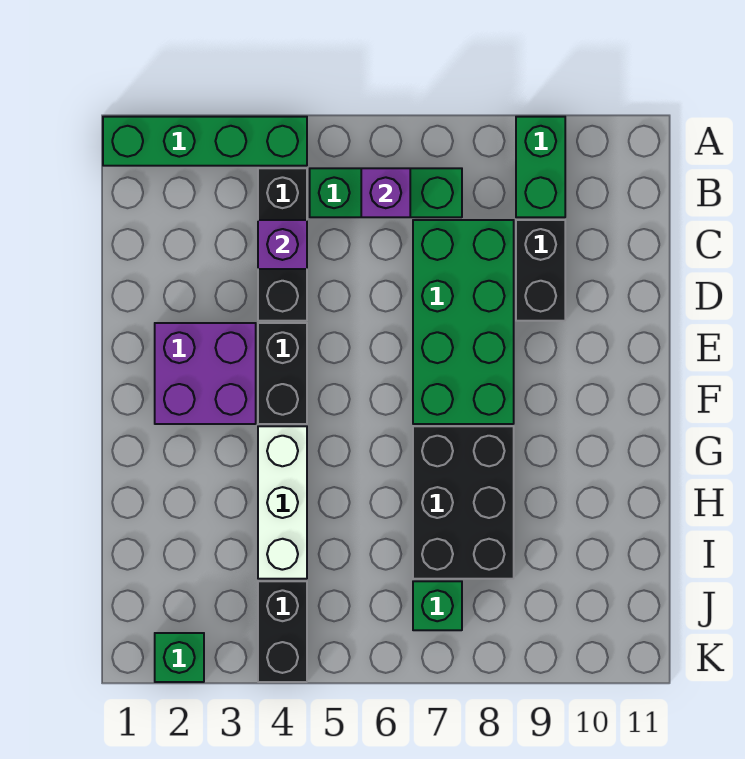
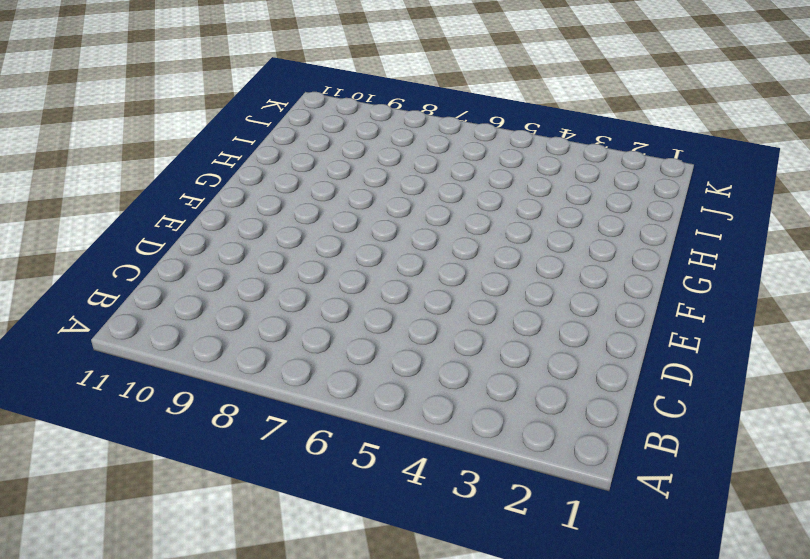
none -> green brick A1:A4 level 1
none -> green brick A9:B9 level 1
none -> black brick B4:D4 level 1

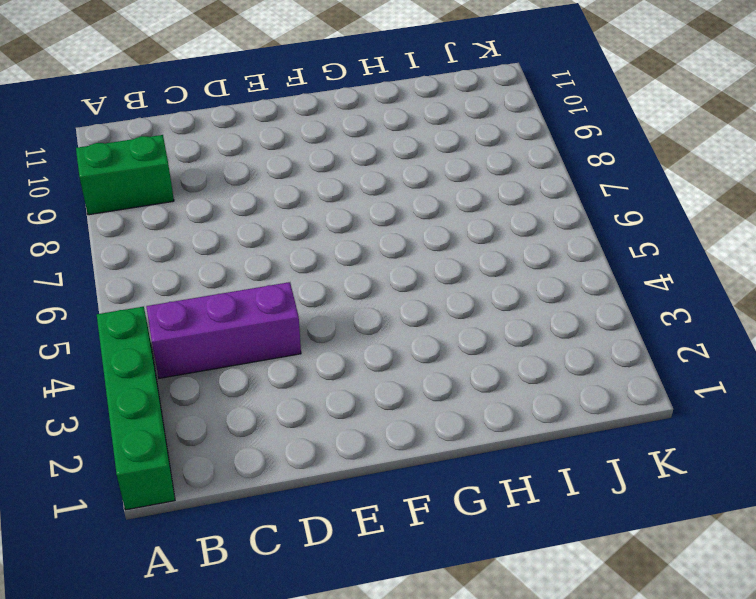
purple brick B4:D4 level 1 -> black brick B4:D4 level 1
none -> green brick B5:B7 level 1
none -> green brick C7:F8 level 1
none -> black brick C9:D9 level 1

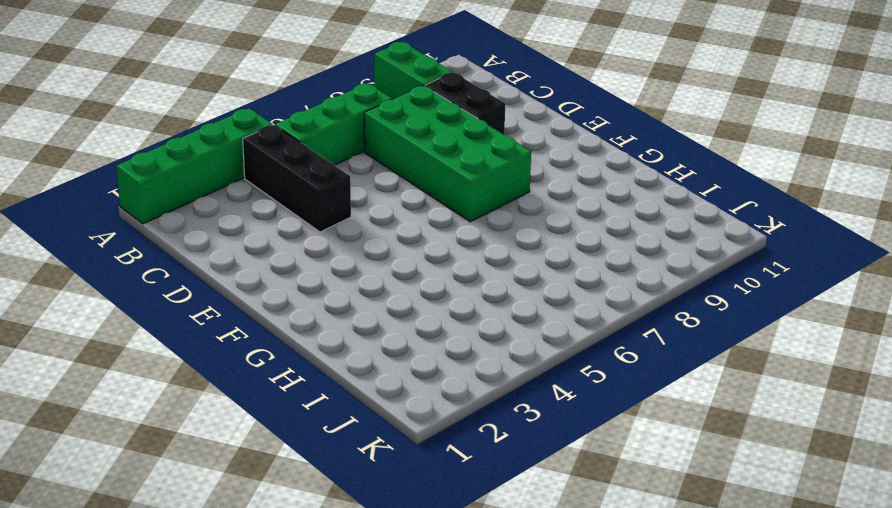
none -> purple brick E2:F3 level 1
none -> black brick E4:F4 level 1
none -> white brick G4:I4 level 1

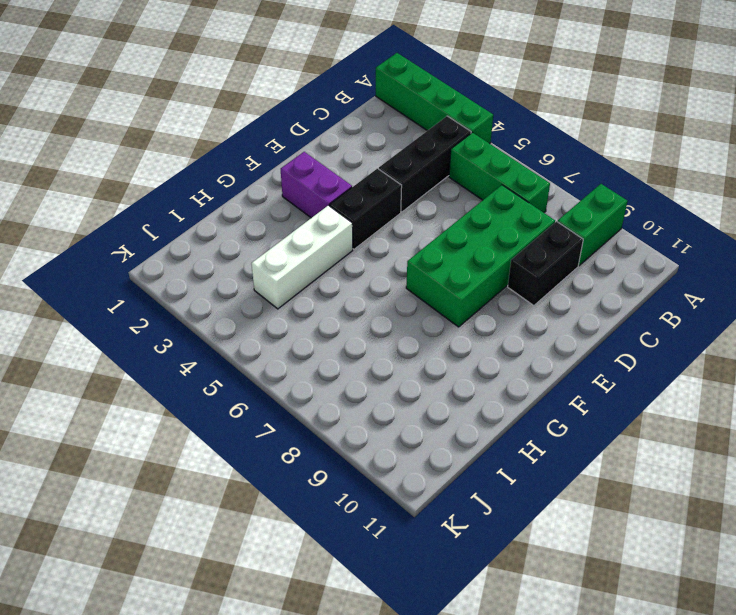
purple brick F2:F3 level 1 -> purple brick E2:F3 level 1
none -> black brick G7:I8 level 1
none -> black brick J4:K4 level 1
none -> green brick J7 level 1

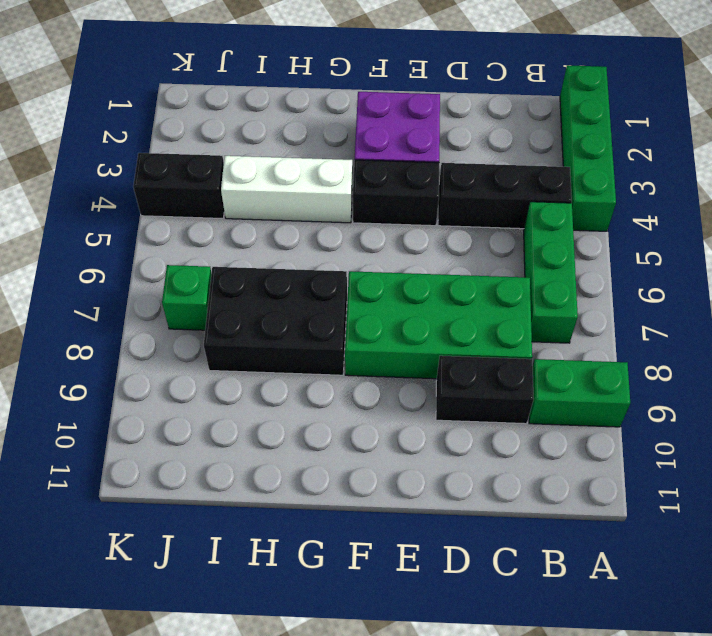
none -> green brick K2 level 1
none -> purple brick B6 level 2
none -> purple brick C4 level 2

